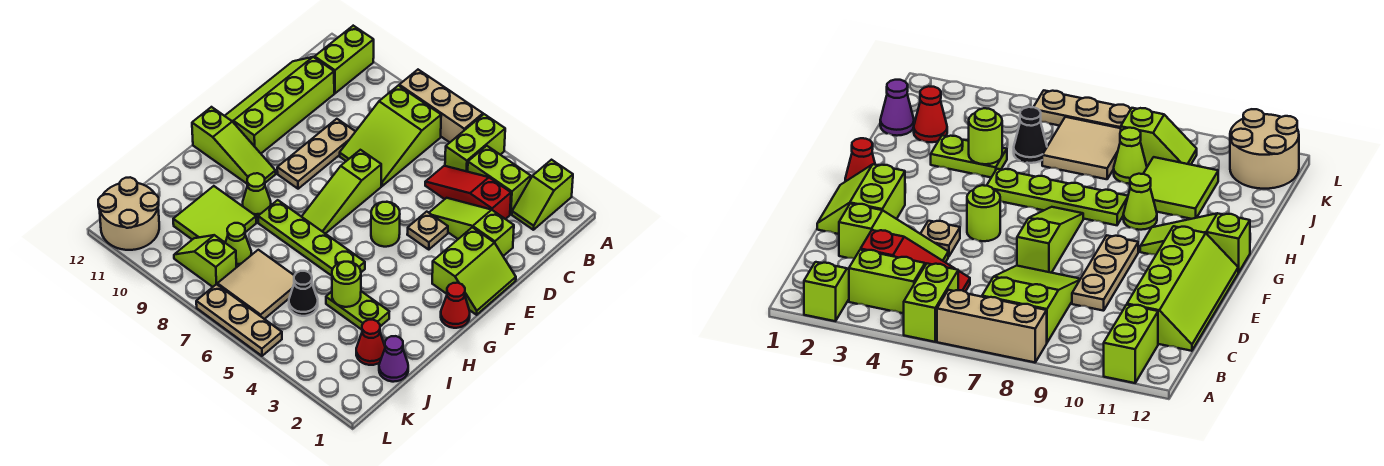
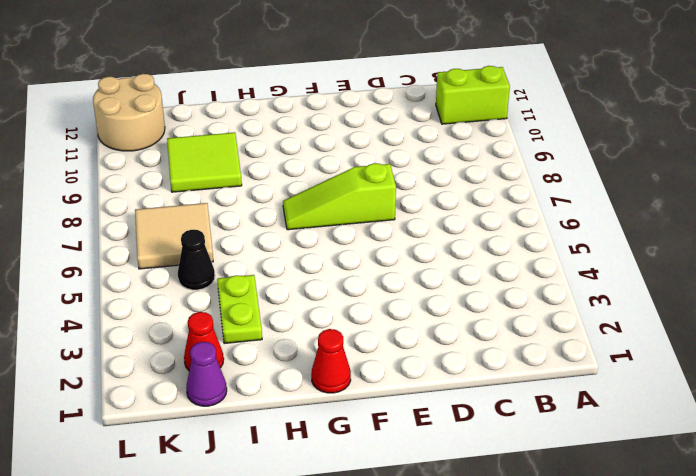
none -> lime slope A2:B2 level 1 top A
none -> lime brick A5:B5 level 1
none -> tan brick A6:A8 level 1

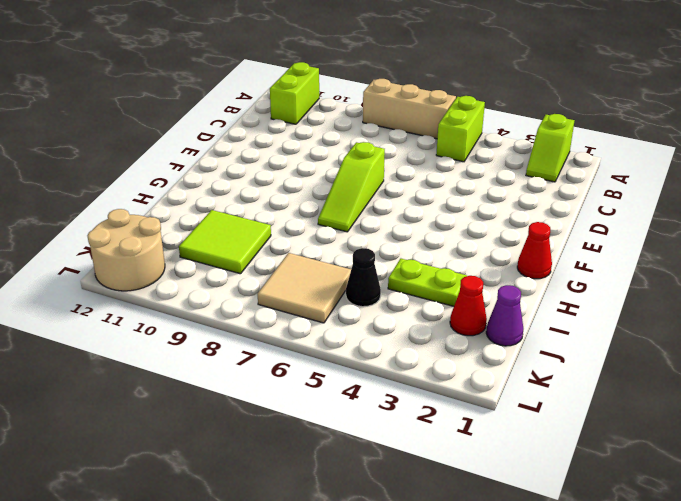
none -> lime brick B3:B4 level 1
none -> lime slope B7:D8 level 1 top B
none -> red slope C3:C5 level 1 top 3

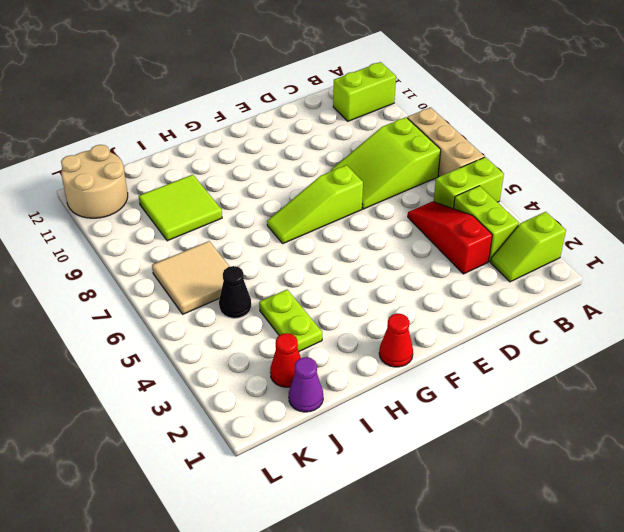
none -> lime slope C11:F12 level 1 top 11
none -> lime slope D2:D4 level 1 top 2
none -> tan plate D9:F9 level 1

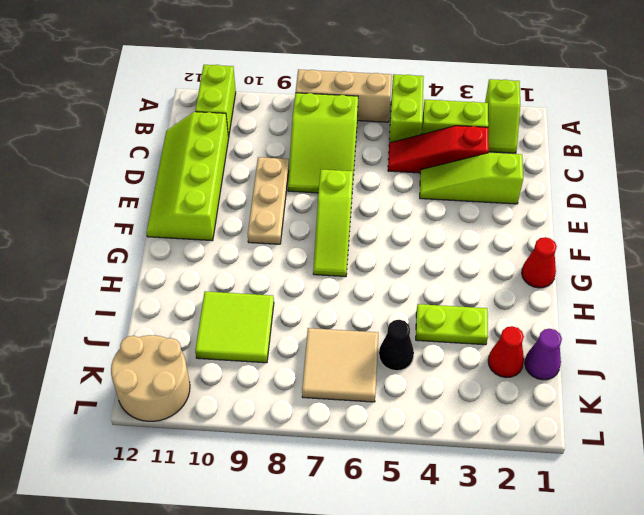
none -> lime slope E1:F2 level 1 top 2
none -> tan plate E4 level 1
none -> lime round brick F5 level 1

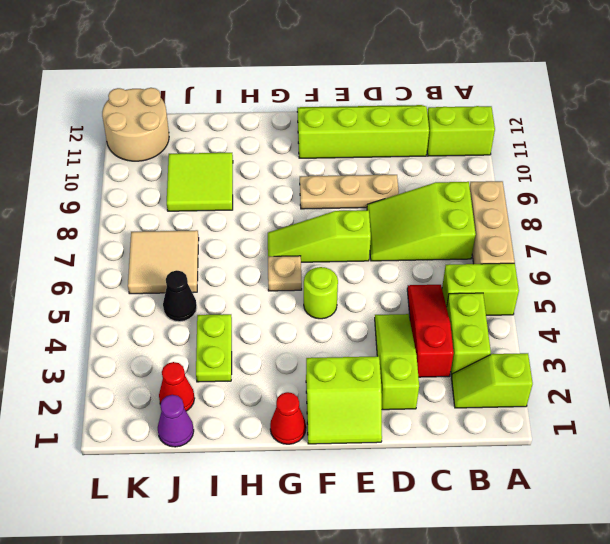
tan plate G6 level 1 -> tan plate E4 level 1
none -> lime slope G10:G12 level 1 top 12
none -> lime plate H5:H8 level 1
none -> lime cone H9 level 1

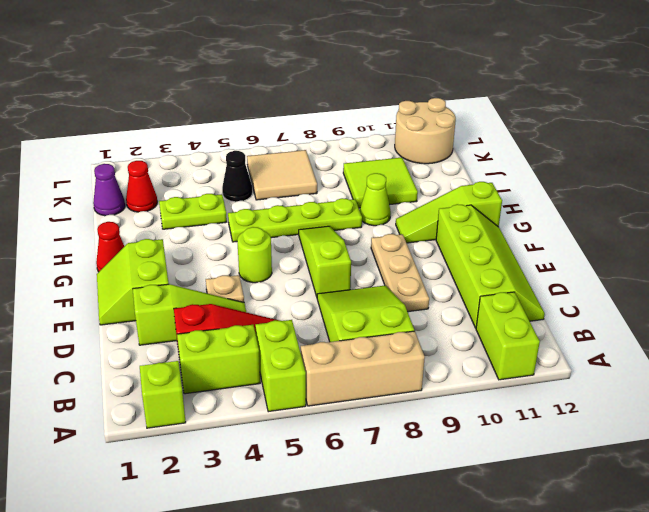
none -> lime cone J8 level 1
none -> lime slope K8:K9 level 1 top 8
none -> tan plate L5:L7 level 1

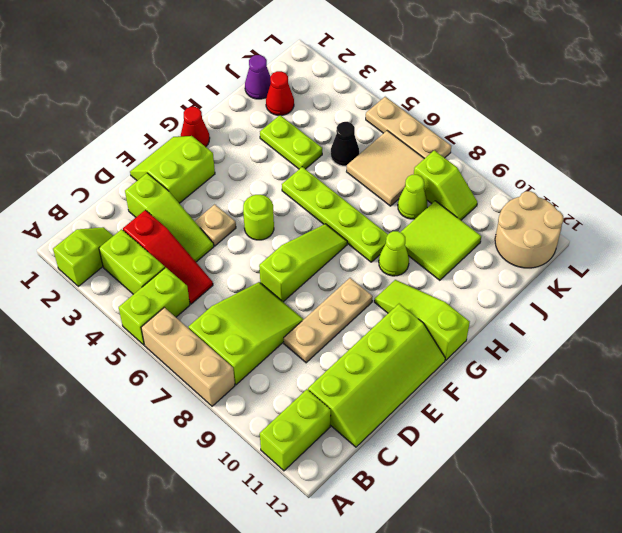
none -> lime round brick I4 level 2

